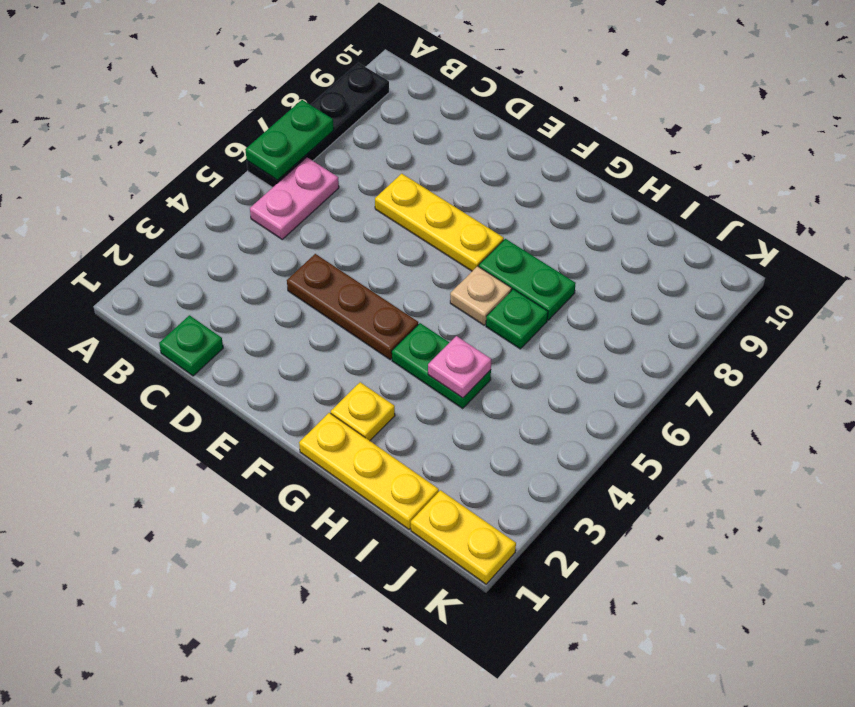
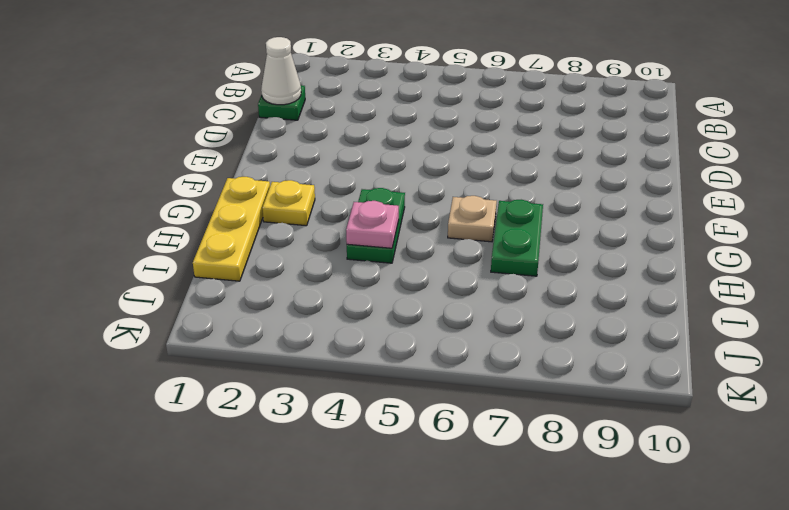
white cone C1 level 2 -> none
none -> black plate A6:A9 level 1
none -> pink plate B5:B6 level 1
none -> brown plate D4:F4 level 1

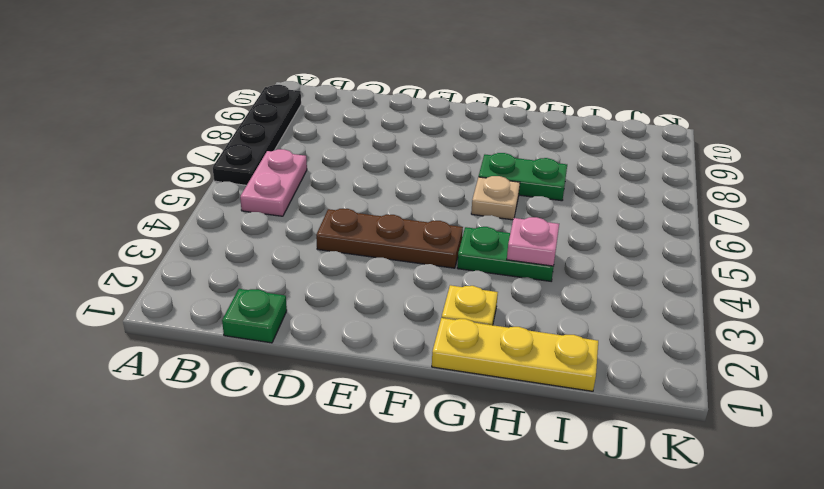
none -> yellow plate D7:F7 level 1
none -> green plate H6 level 1
none -> yellow plate J1:K1 level 1

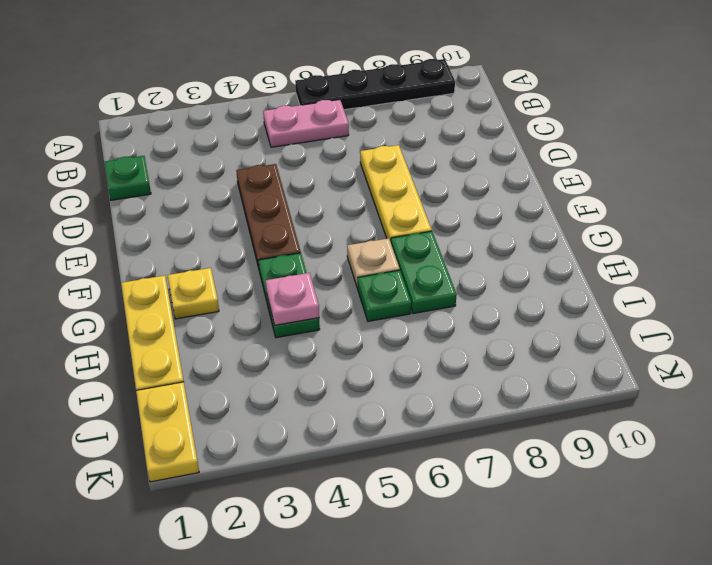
none -> green plate A6:A7 level 2

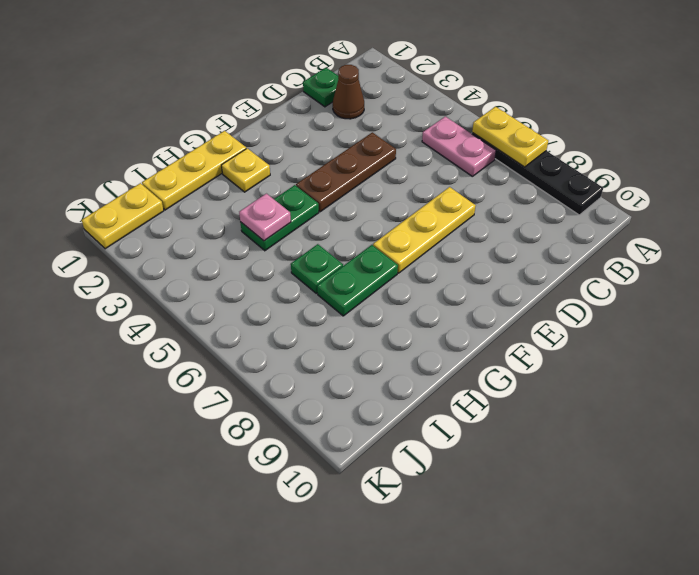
yellow plate A6:A7 level 2 -> green plate A6:A7 level 2
brown cone C2 level 1 -> none
none -> tan plate G6 level 1

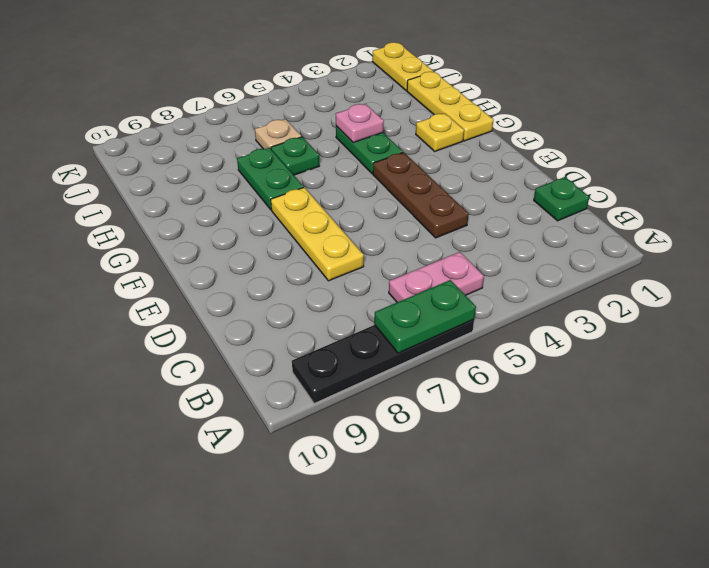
tan plate I6 level 1 -> tan plate G6 level 1

